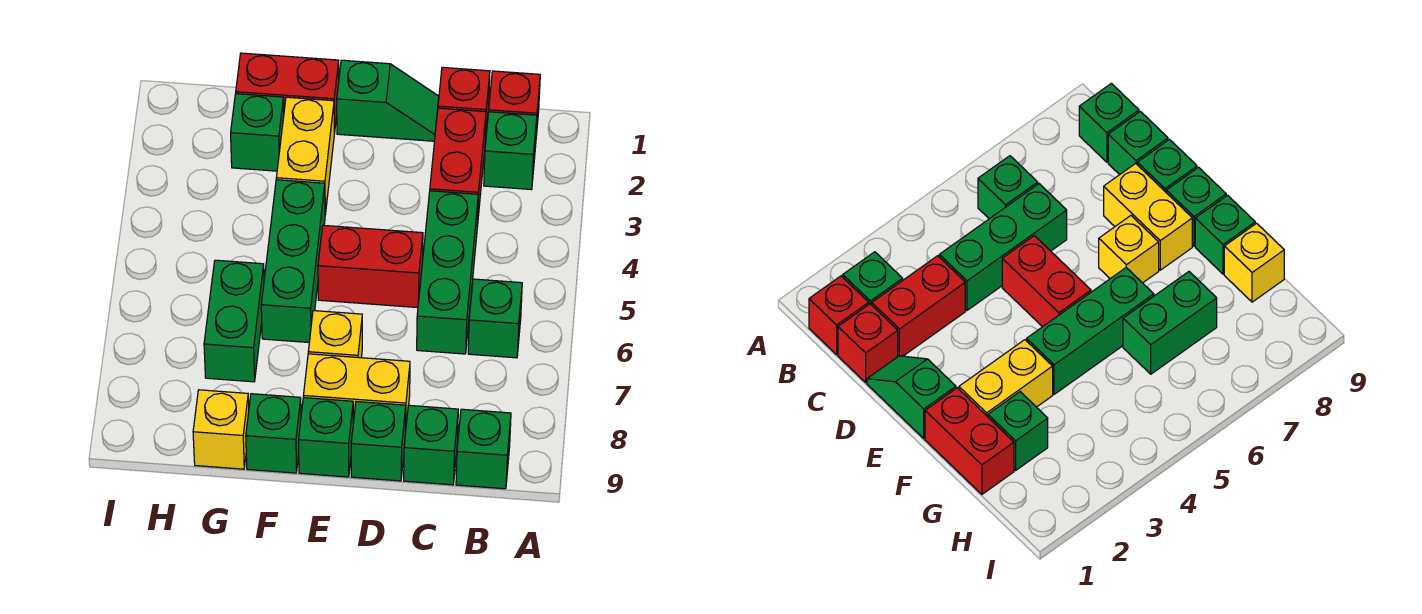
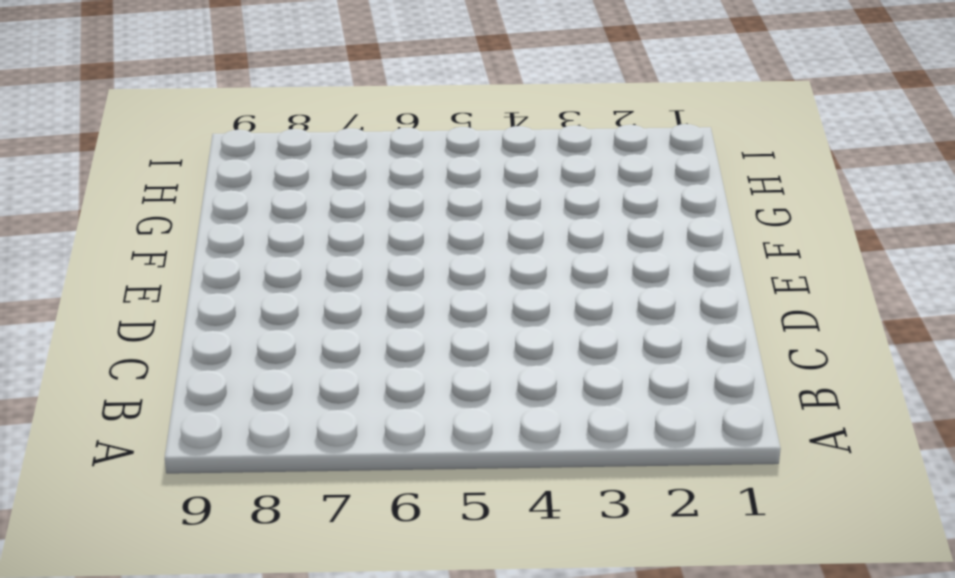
none -> red brick B1 level 1
none -> green brick B2 level 1
none -> green brick B6 level 1

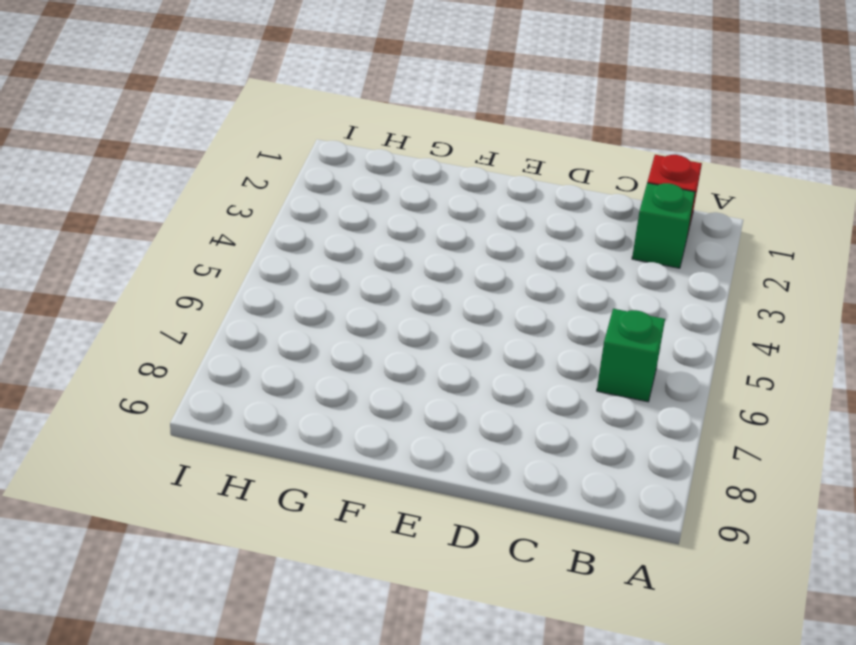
none -> green brick B9 level 1
none -> red brick C1 level 1
none -> red brick C2:C3 level 1

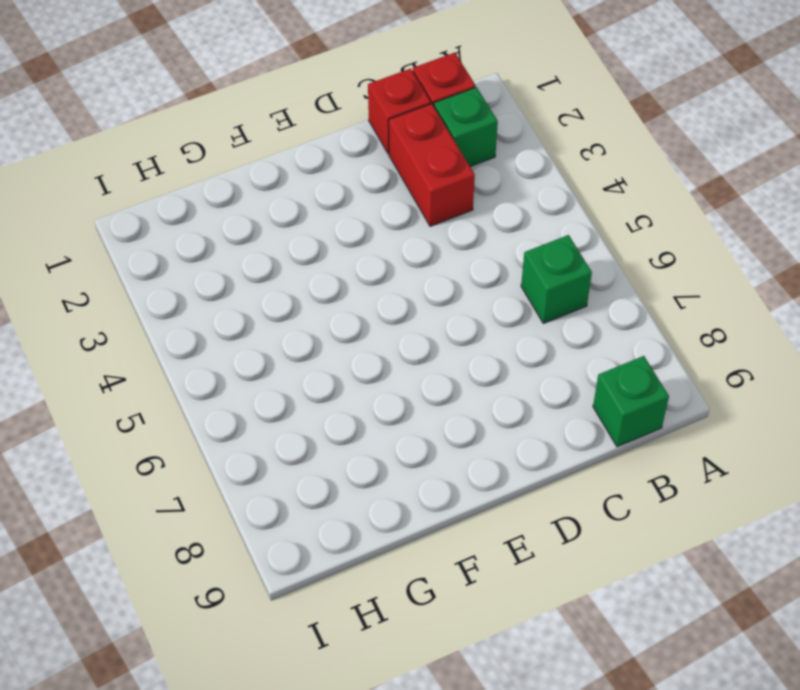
none -> green brick C4:C6 level 1
none -> green brick C9 level 1
none -> green slope D1:E1 level 1 top E

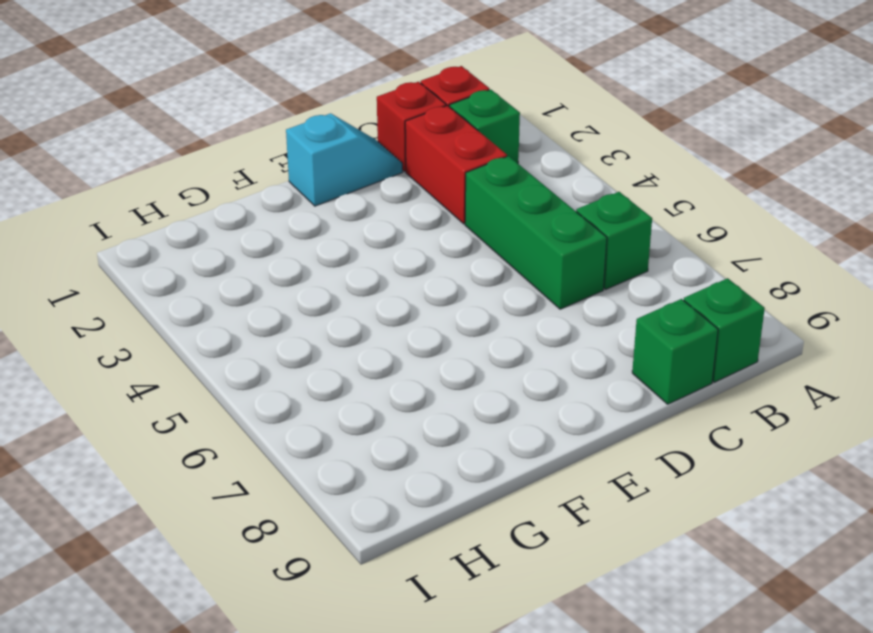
cyan slope D1:E1 level 1 top E -> green slope D1:E1 level 1 top E
none -> red brick D5:E5 level 1
none -> yellow brick D8:E8 level 1
none -> green brick D9 level 1

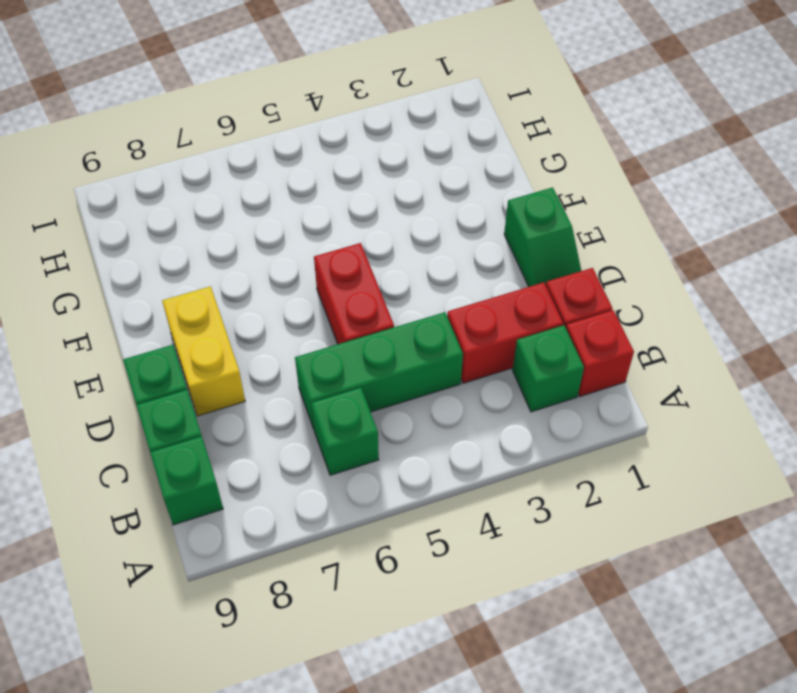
none -> yellow brick E7 level 1
none -> green brick E9 level 1
none -> red brick F1:G1 level 1

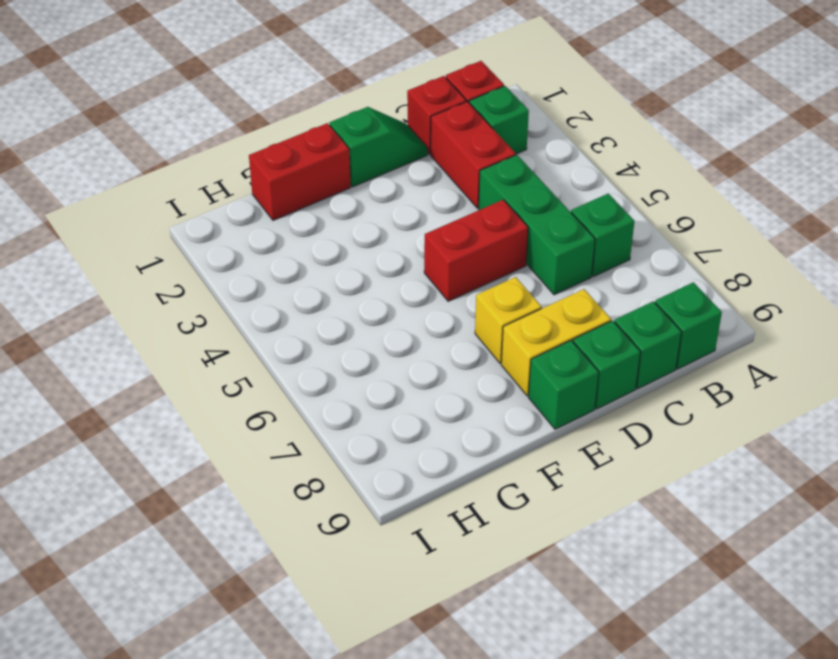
none -> yellow brick F2:F3 level 1
none -> green brick F4:F6 level 1
none -> green brick F9 level 1

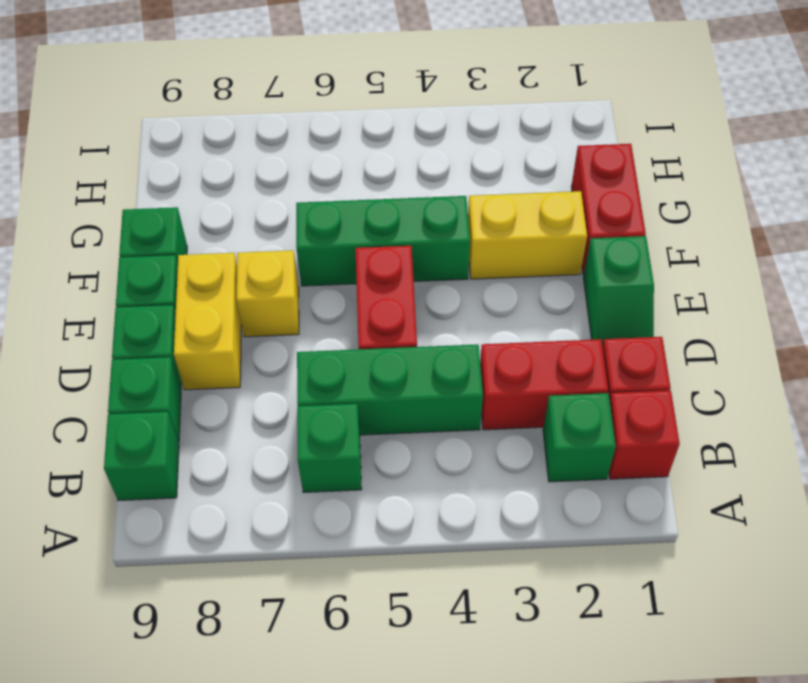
none -> green brick G2 level 1
none -> green brick G6:G7 level 1
none -> yellow brick G9 level 1

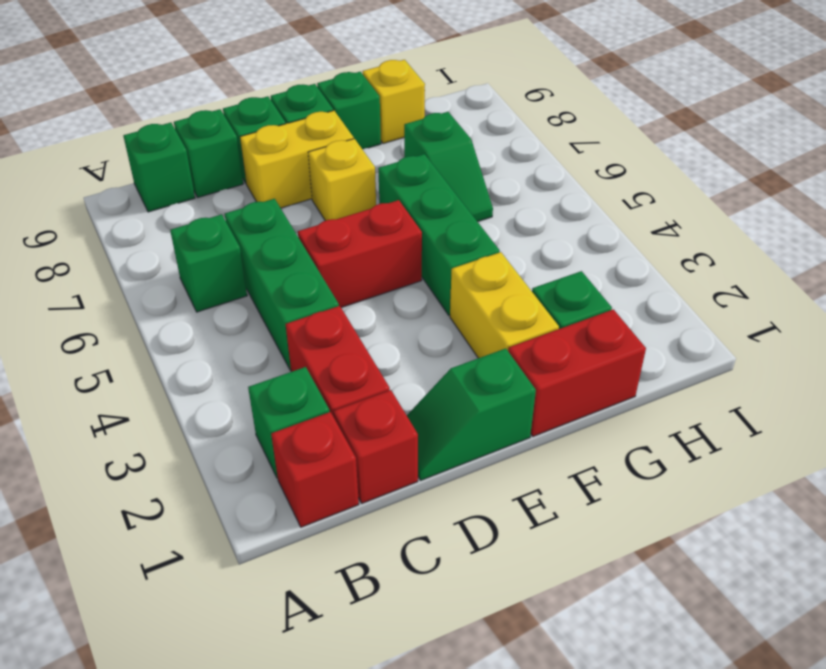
green slope G6:G7 level 1 top 7 -> green brick G6:G7 level 1

